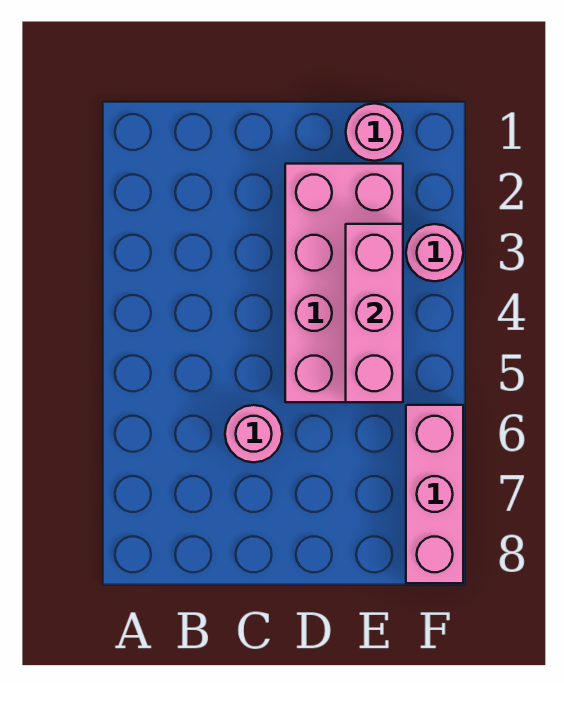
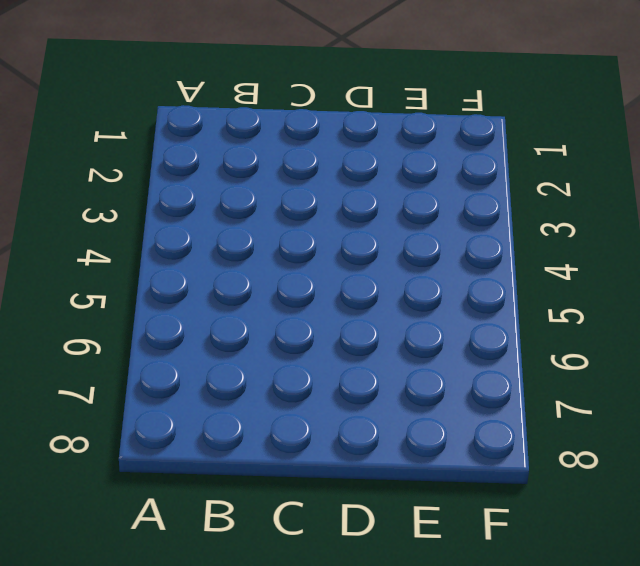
none -> pink round brick C6 level 1
none -> pink brick D2:E5 level 1

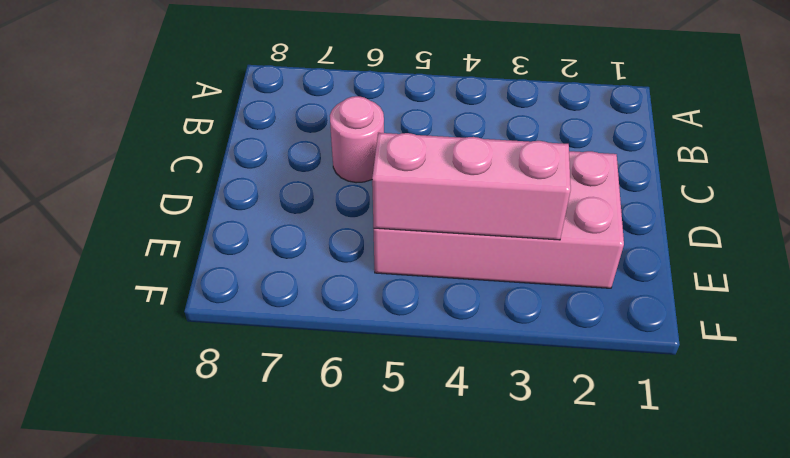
none -> pink round brick E1 level 1
none -> pink round brick F3 level 1

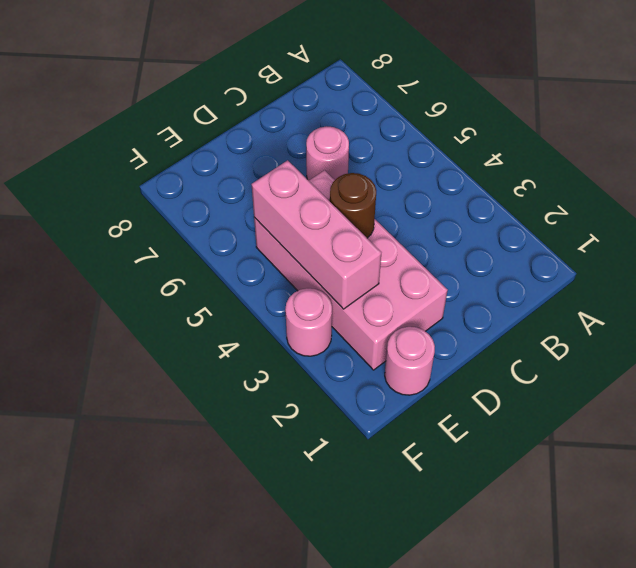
brown round brick D4 level 2 -> none
none -> pink brick F6:F8 level 1

